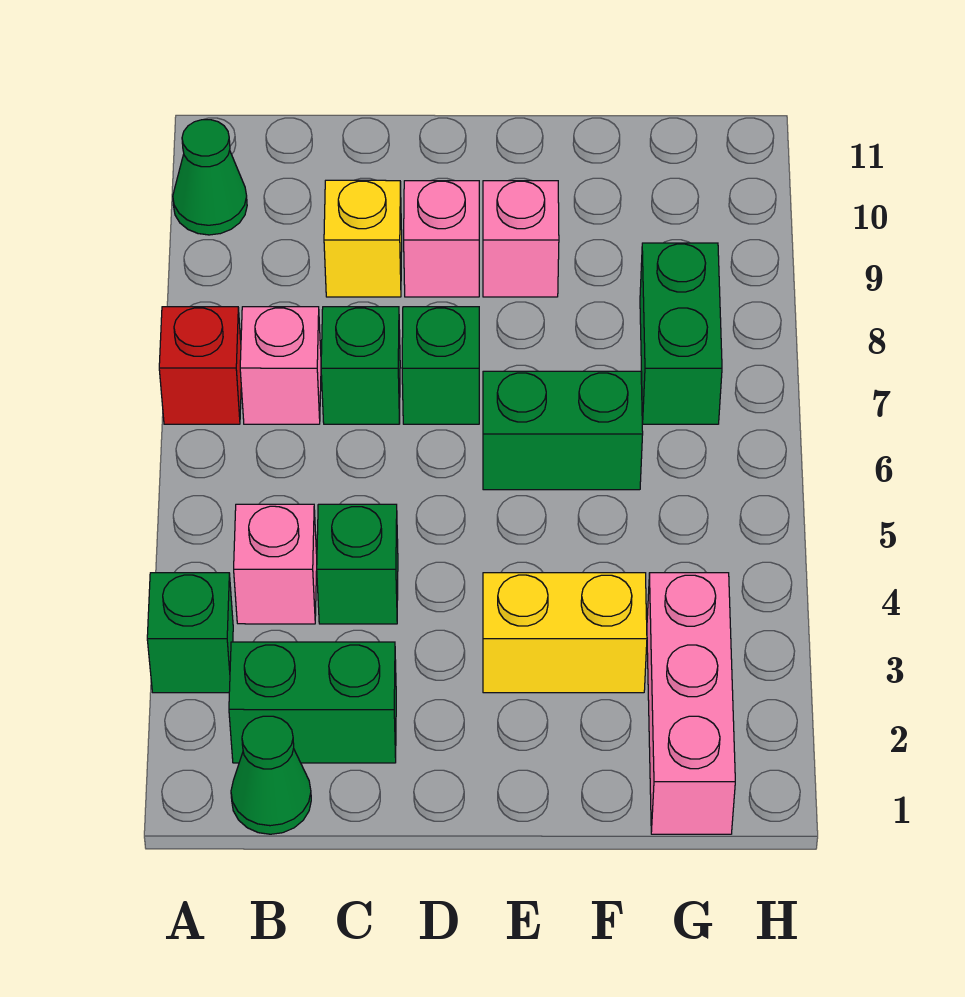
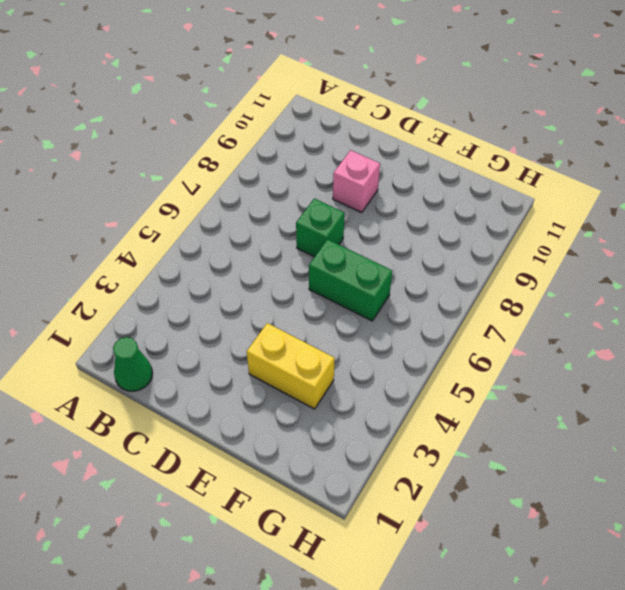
none -> green brick A3 level 1
none -> red brick A7 level 1
none -> green cone A10 level 1

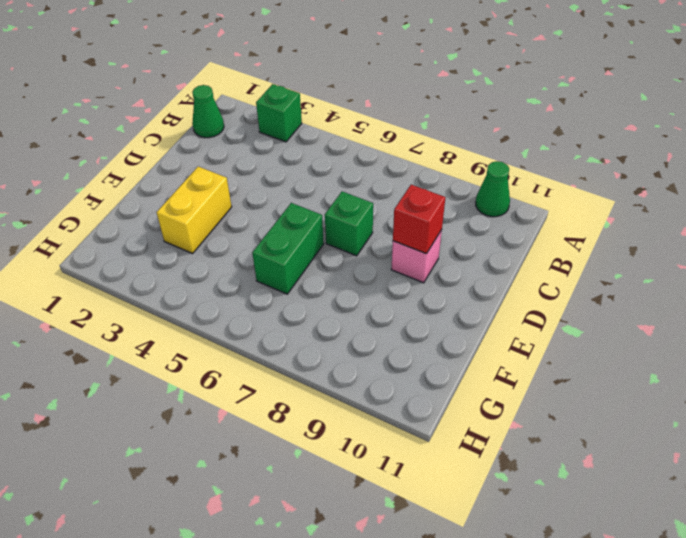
red brick D9 level 2 -> red brick A7 level 1
none -> green brick B2:C2 level 1
none -> pink brick B4 level 1
none -> pink brick B7 level 1

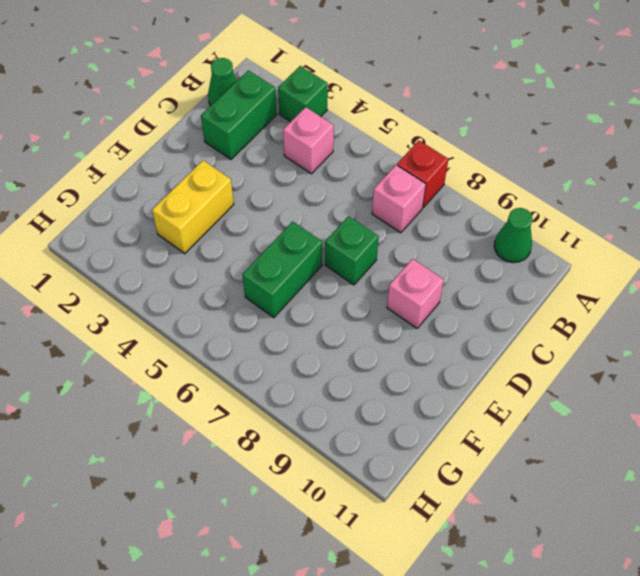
none -> green brick C4 level 1
none -> green brick C7 level 1
none -> yellow brick C9 level 1

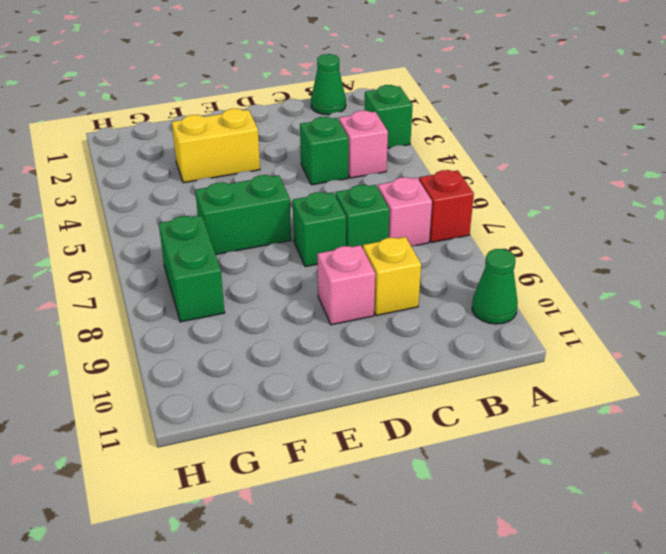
none -> green brick B2:C2 level 1
none -> pink brick E9 level 1
none -> pink brick G1:G3 level 1

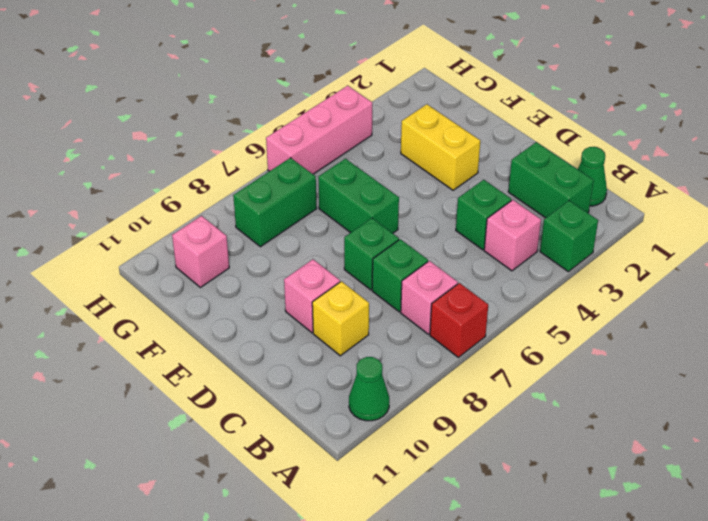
pink brick G10 level 1 -> pink brick E9 level 1
pink brick H4:H6 level 1 -> pink brick G1:G3 level 1

